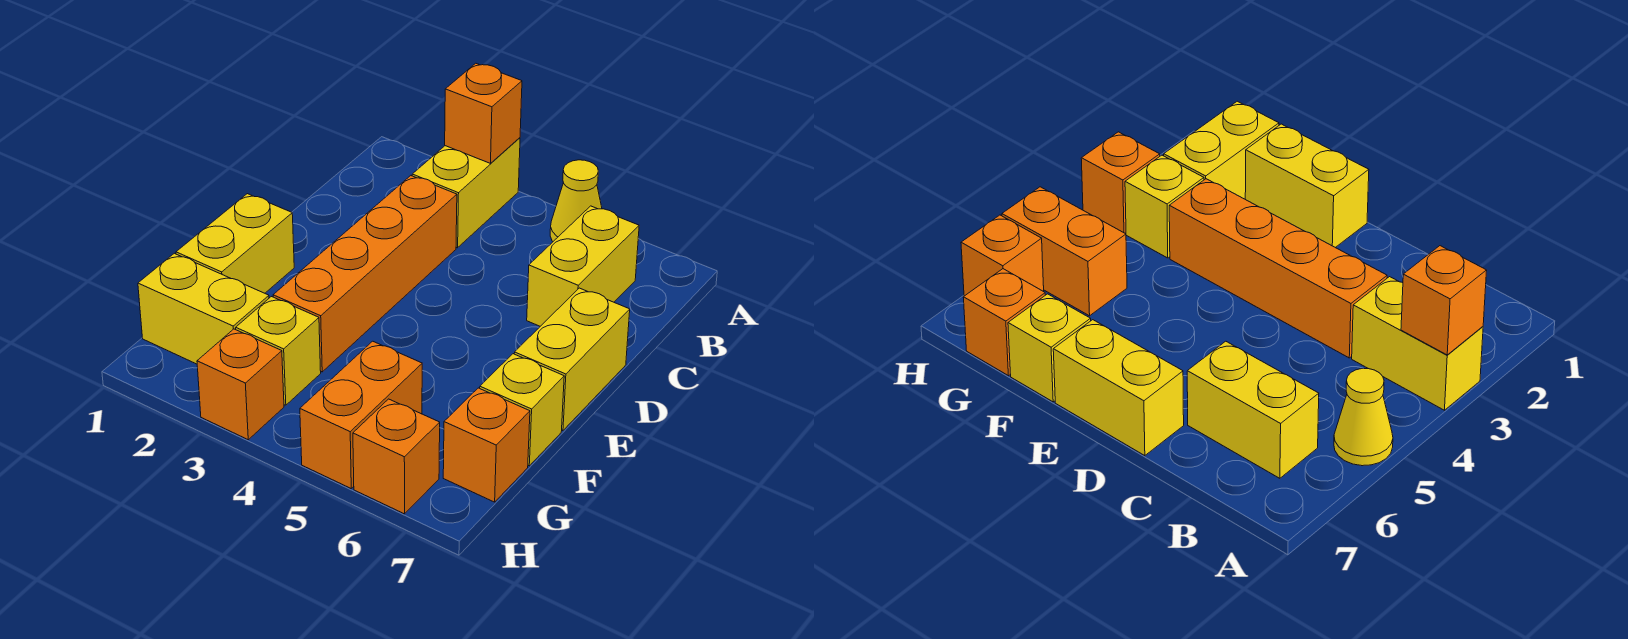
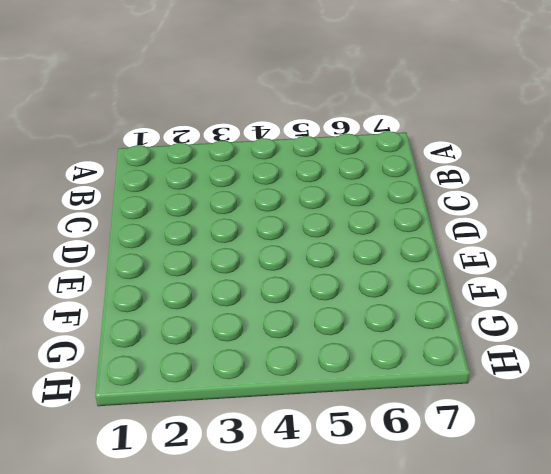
none -> yellow brick A3:B3 level 1
none -> yellow cone A5 level 1
none -> yellow brick B6:C6 level 1

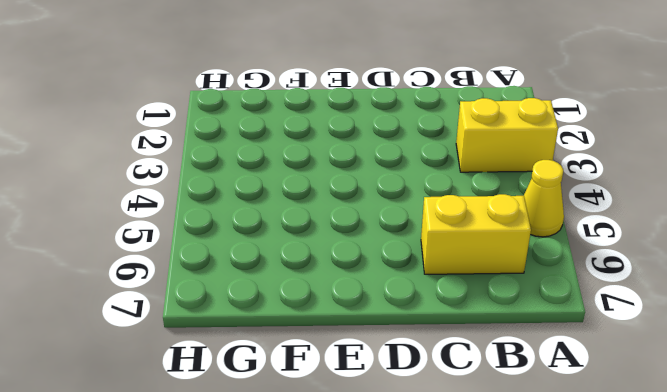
none -> orange brick C3:F3 level 1
none -> yellow brick D7:E7 level 1
none -> yellow brick E1:F1 level 1

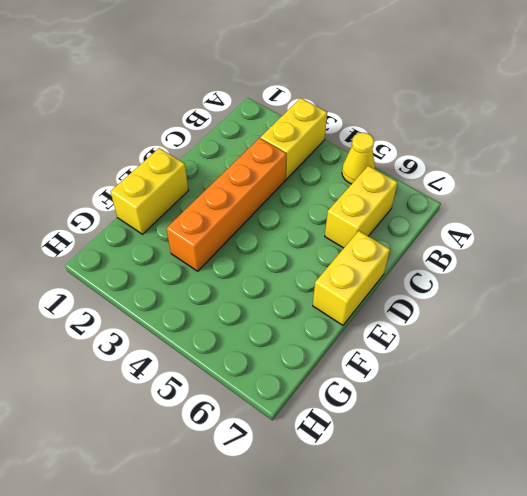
none -> yellow brick F7 level 1
none -> yellow brick G1:G2 level 1
none -> yellow brick G3 level 1

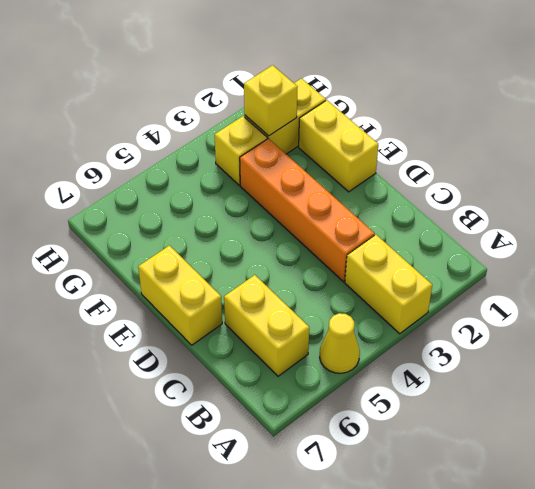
yellow brick G2 level 2 -> yellow brick F7 level 1
none -> orange brick G5:H5 level 1
none -> orange brick G7 level 1
none -> orange brick H3 level 1

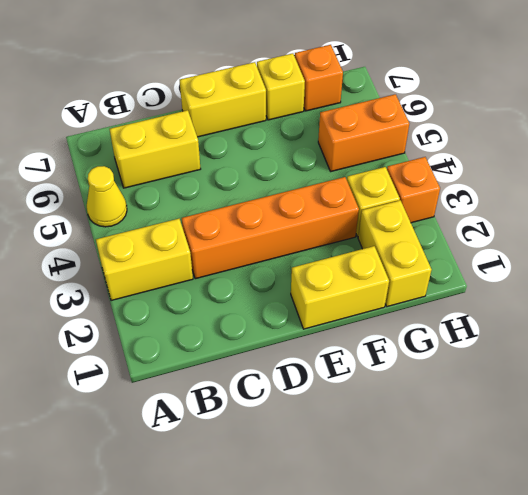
none -> orange brick H6 level 1
none -> orange brick A3 level 2

